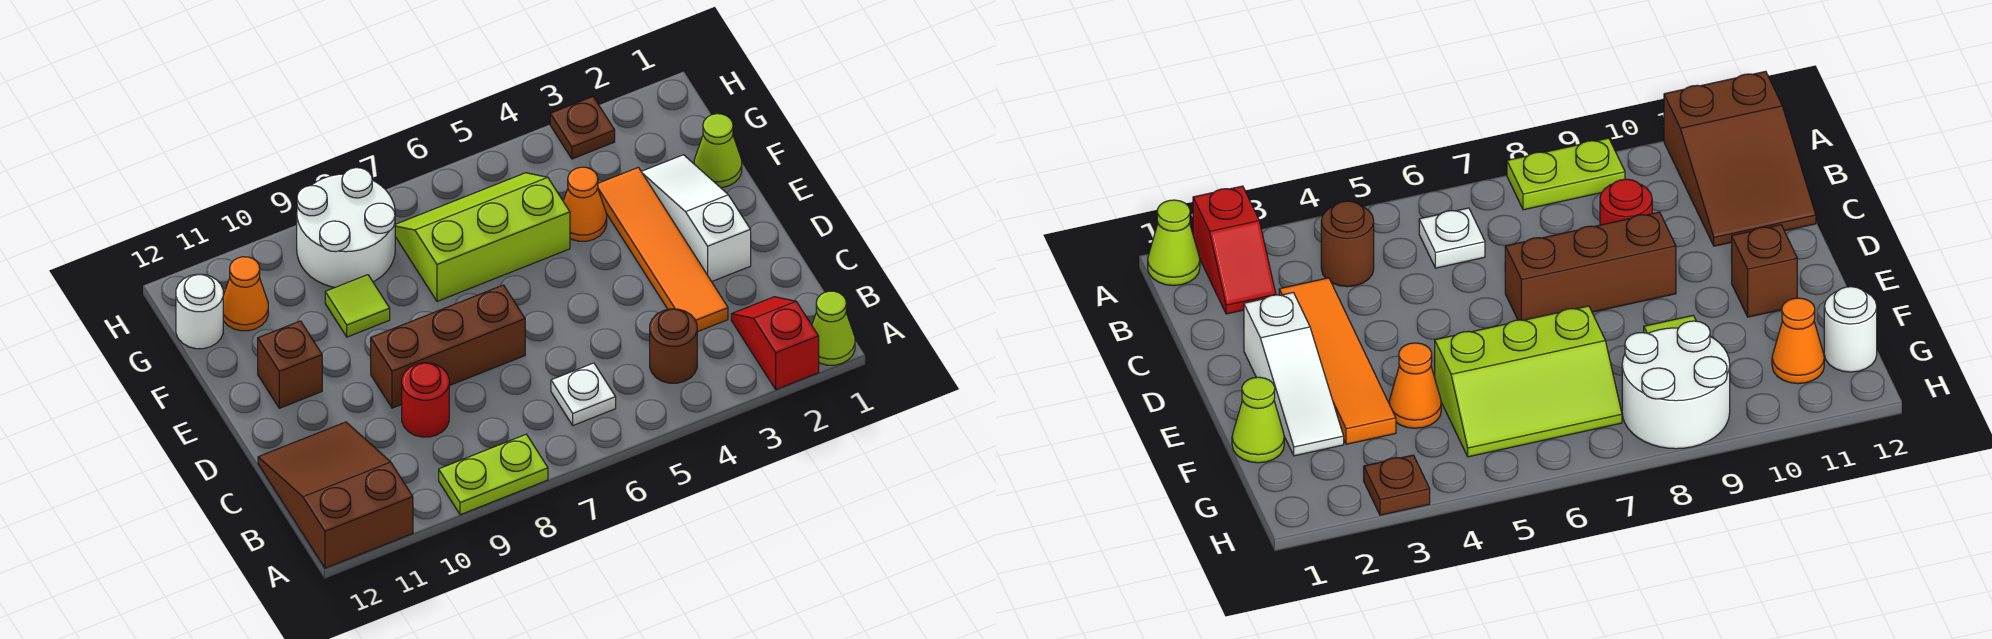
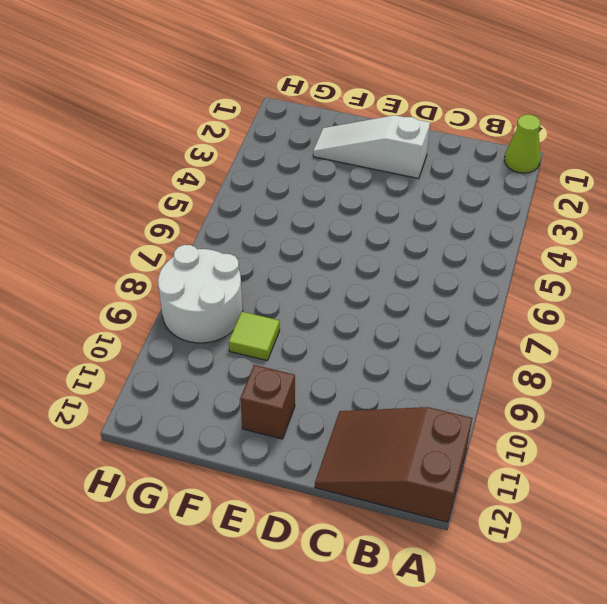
none -> red slope A2:B2 level 1 top A
none -> lime plate A8:A9 level 1
none -> brown round brick B4 level 1

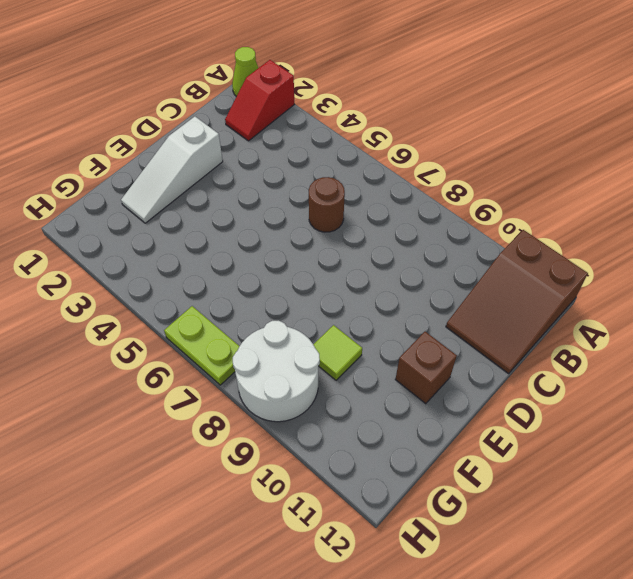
brown round brick C6 level 1 -> brown round brick B4 level 1
lime plate H6:H7 level 1 -> lime plate A8:A9 level 1
none -> white plate B6 level 1
none -> orange tile C3:F3 level 1
none -> red round brick C9 level 1

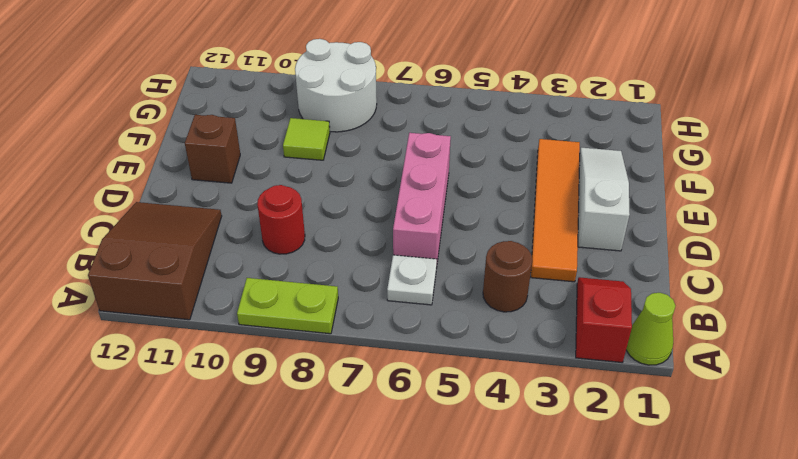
pink brick C6:E6 level 1 -> none
none -> brown brick D7:D9 level 1
none -> lime cone F1 level 1
none -> orange cone F4 level 1

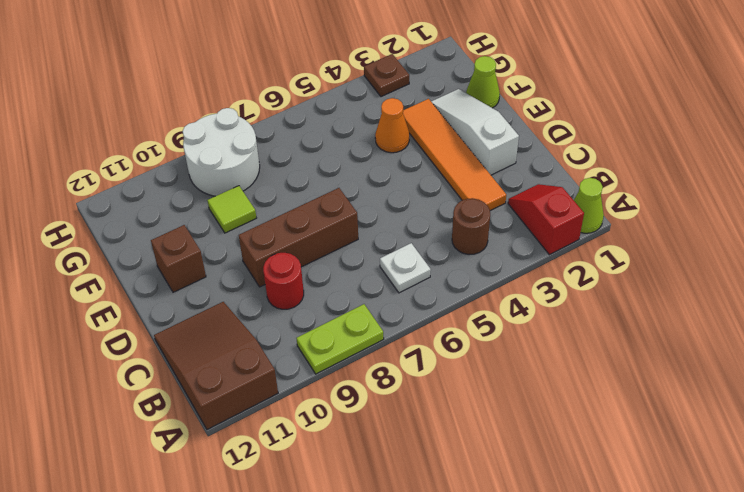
none -> lime slope F5:G7 level 1 top F
none -> orange cone G11 level 1
none -> white round brick G12 level 1

